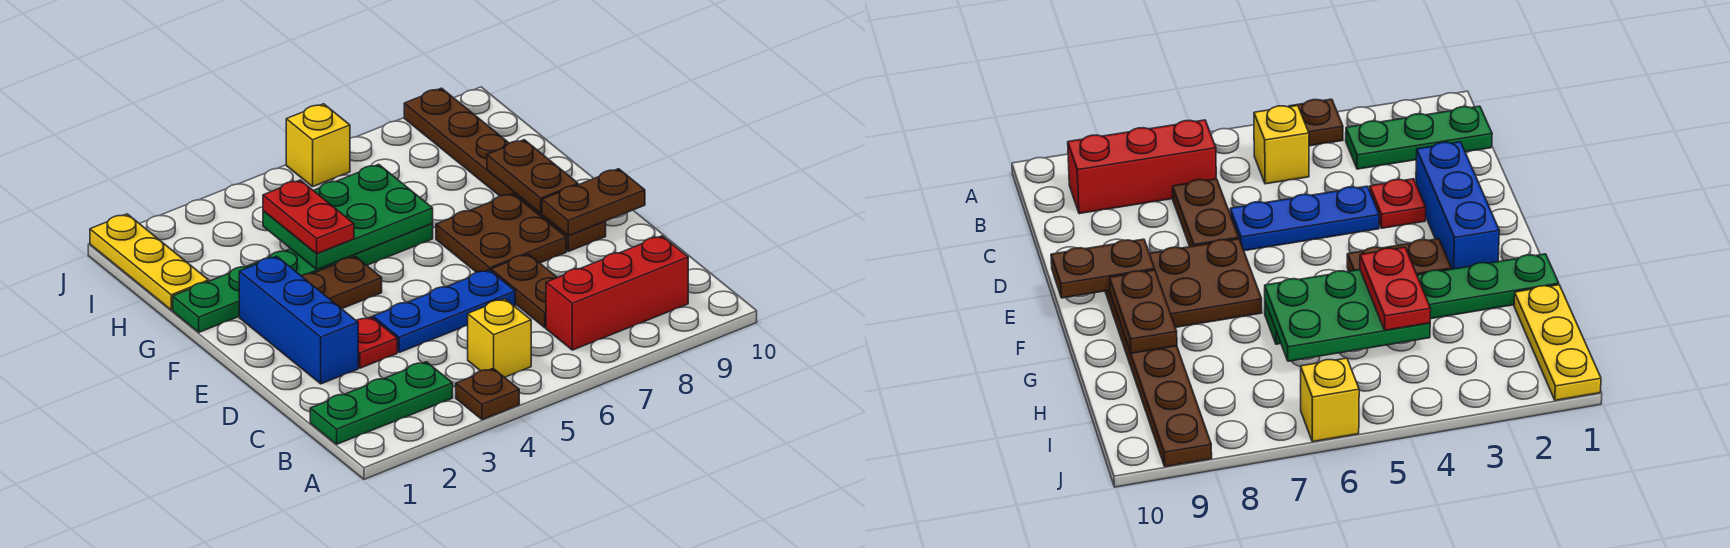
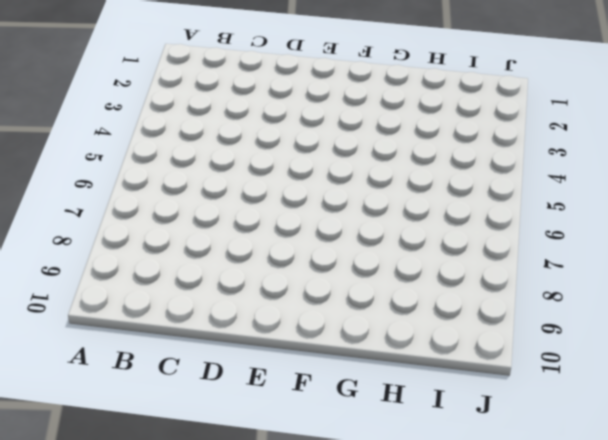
none -> brown plate A4 level 1
none -> green plate B1:B3 level 1
none -> yellow brick B5 level 1

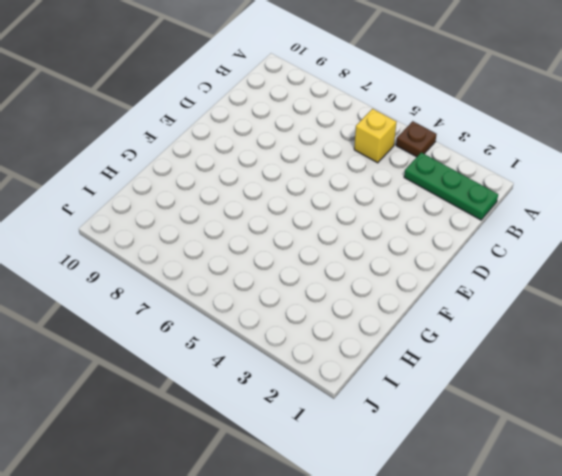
none -> red brick B7:B9 level 1
none -> brown plate C7:D7 level 1
none -> blue brick D2:F2 level 1

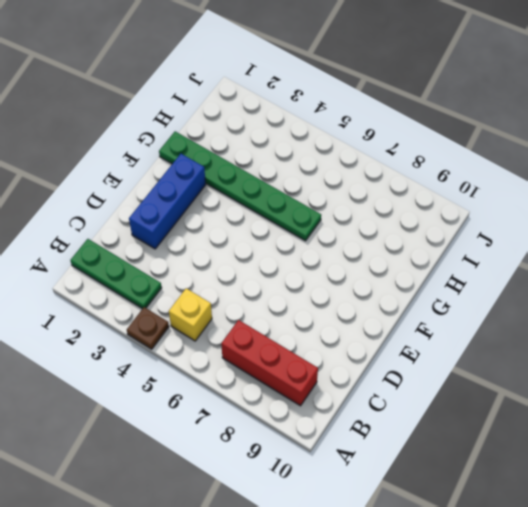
none -> brown plate C7:D7 level 1
none -> red plate D3 level 1
none -> blue plate D4:D6 level 1

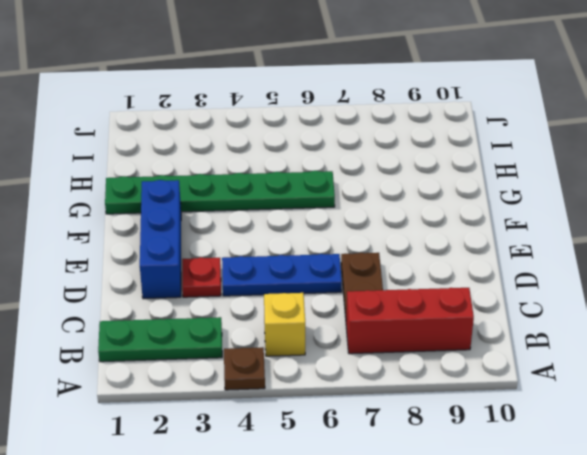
none -> brown plate E7:F8 level 1
none -> brown plate E9:J9 level 1
none -> brown plate F3:F4 level 1

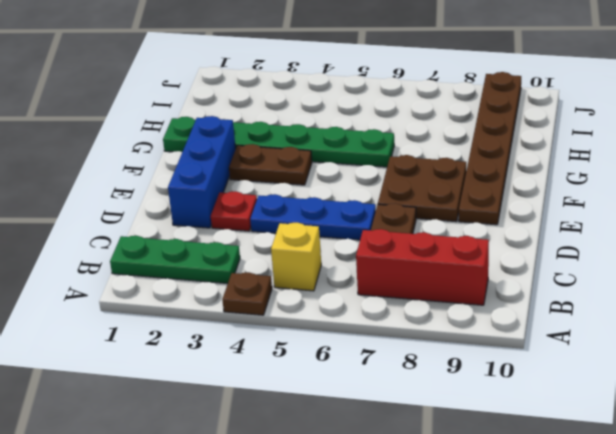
none -> yellow plate H1:J1 level 1
none -> yellow brick J6 level 1
none -> brown plate E9:E10 level 2

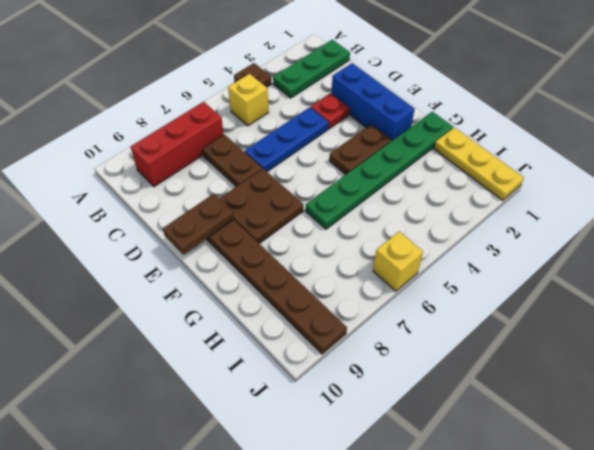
none -> brown plate F9:G9 level 2
none -> green plate G4:H6 level 2
none -> red plate G4:H4 level 3

